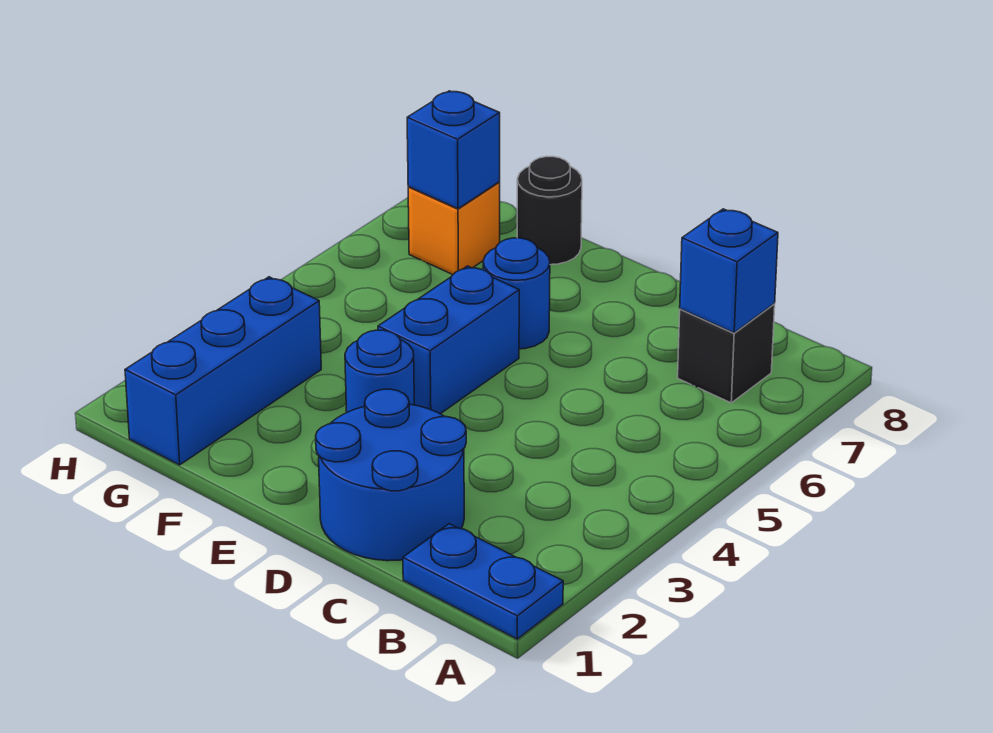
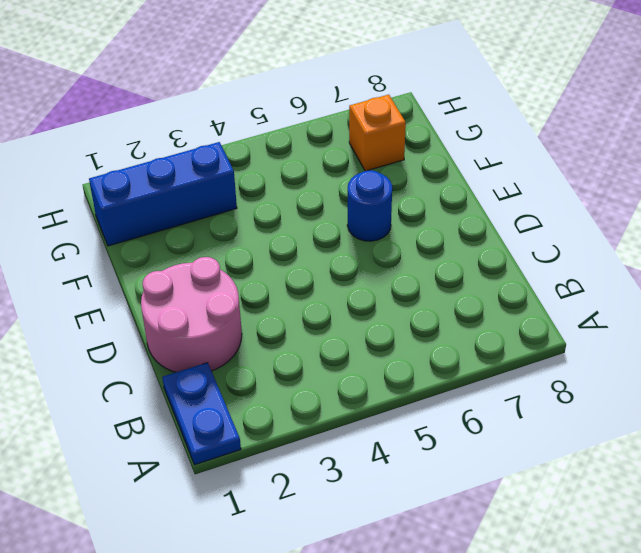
pink round brick C1:D2 level 1 -> blue round brick C1:D2 level 1
none -> black brick B7 level 1
none -> blue round brick E3 level 1

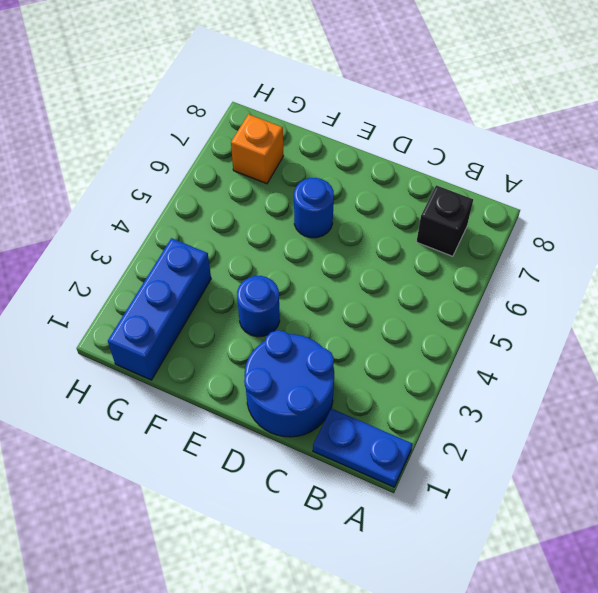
none -> blue brick E4:E5 level 1
none -> black round brick F8 level 1

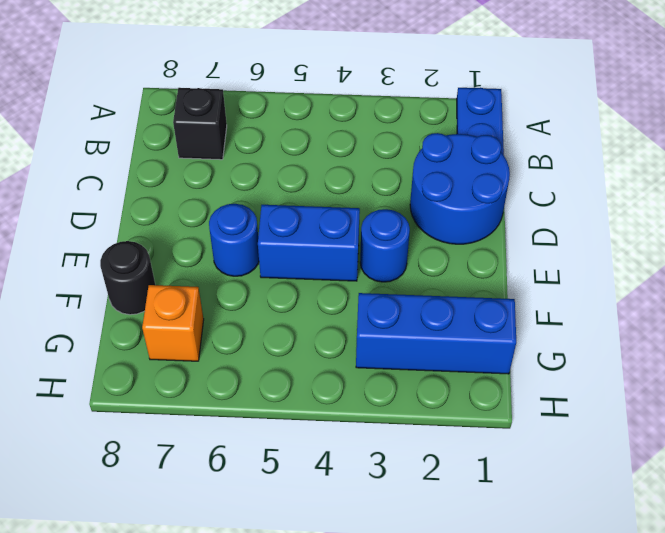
none -> blue brick B7 level 2
none -> blue brick G7 level 2

